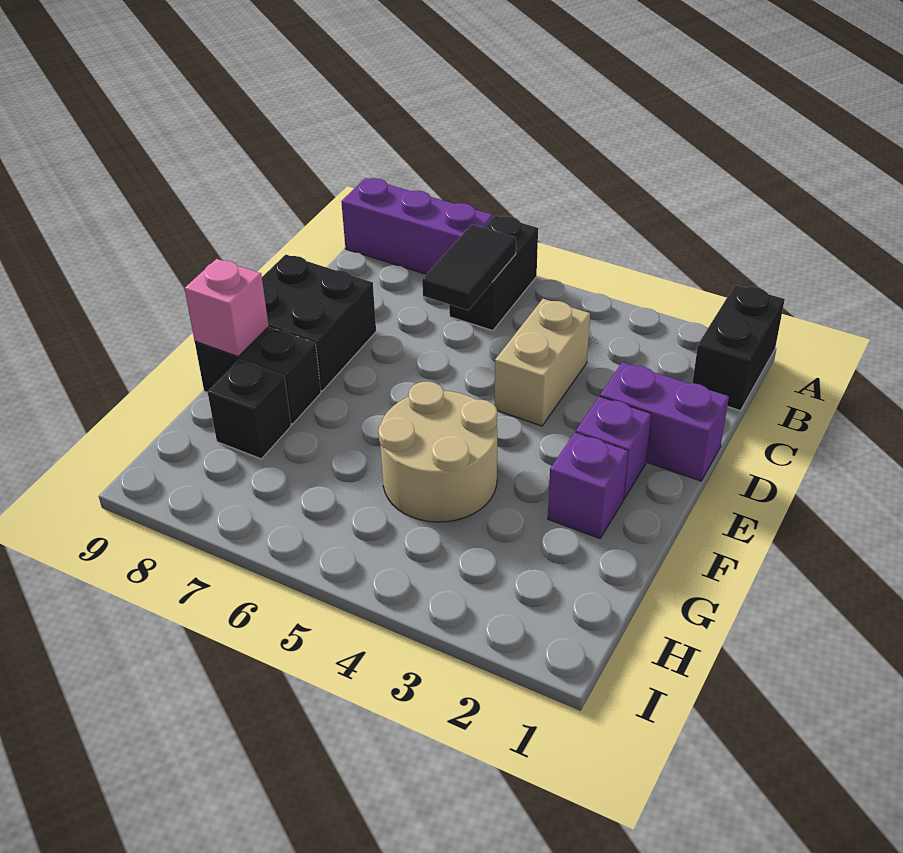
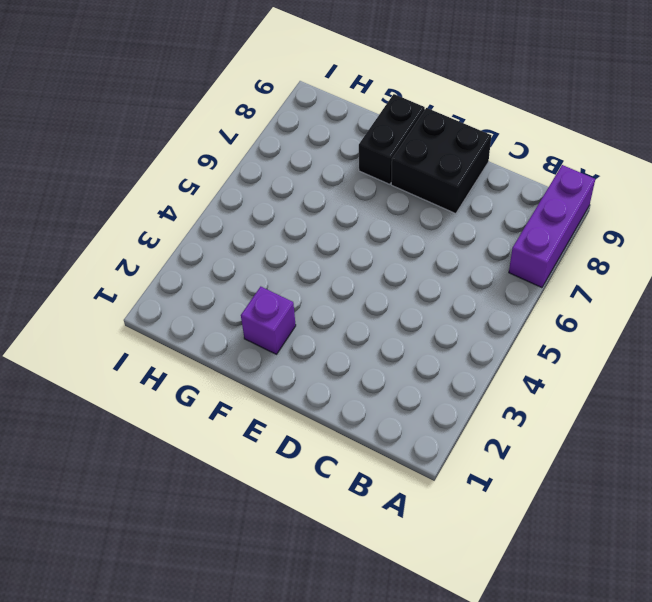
none -> black brick A1:B1 level 1
none -> black brick A6:B6 level 1
none -> tan brick C4:D4 level 1

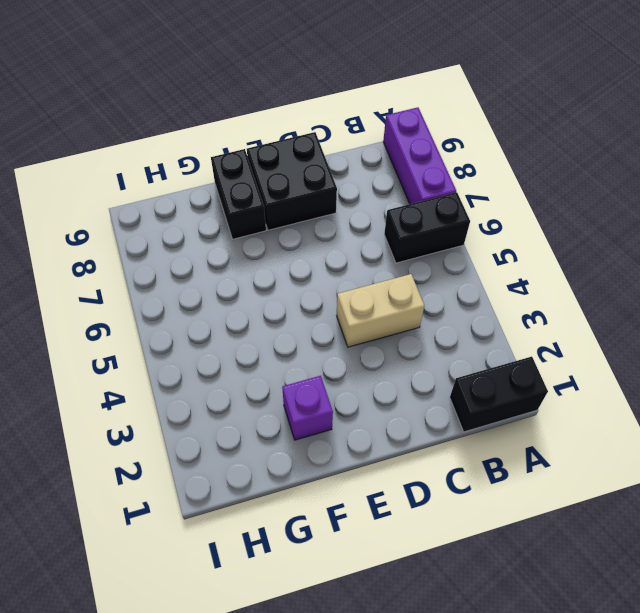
none -> purple brick D1:D2 level 1
none -> purple brick E2 level 1
none -> tan round brick F4:G5 level 1

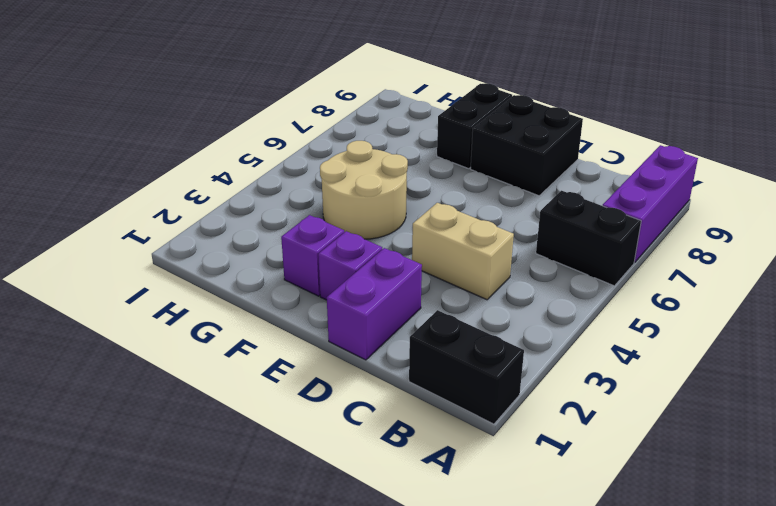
none -> black brick G8 level 1
none -> black tile B6:C6 level 2
none -> pink brick F9 level 2

